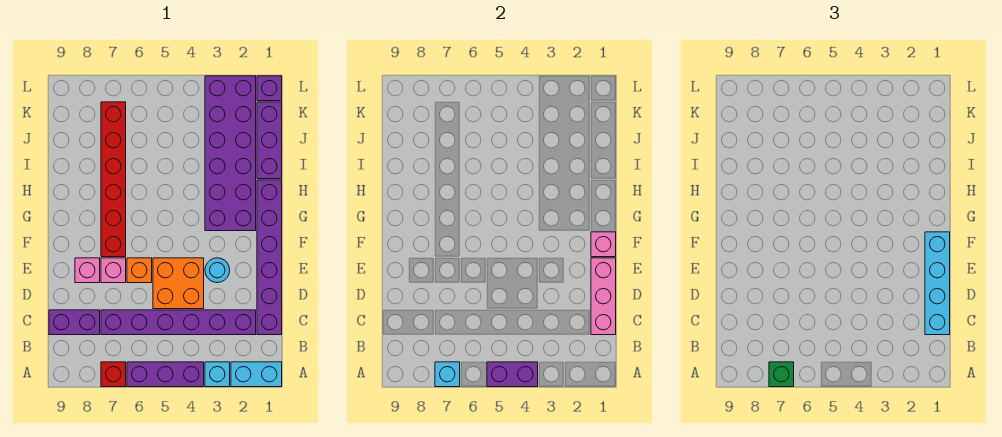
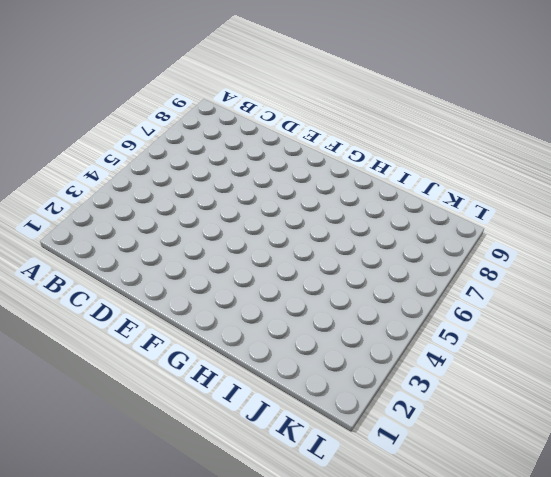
none -> cyan brick A1:A2 level 1
none -> cyan brick A3 level 1
none -> purple brick A4:A6 level 1

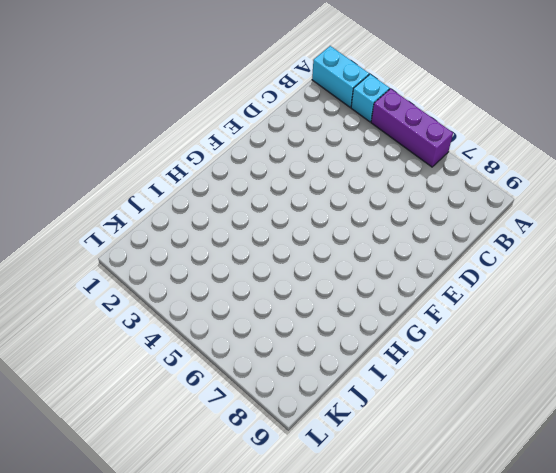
none -> red brick A7 level 1
none -> purple brick C1:H1 level 1
none -> purple brick C2:C7 level 1

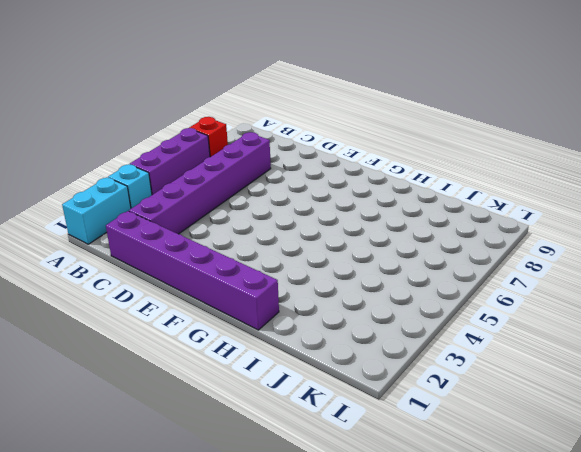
none -> purple brick C8:C9 level 1
none -> orange brick D4:E5 level 1
none -> cyan round brick E3 level 1

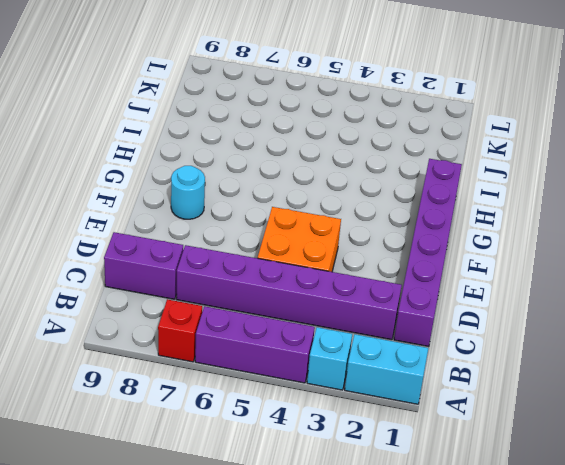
cyan round brick F8 level 1 -> cyan round brick E3 level 1
none -> orange brick E6 level 1
none -> pink brick E7 level 1
none -> pink brick E8 level 1

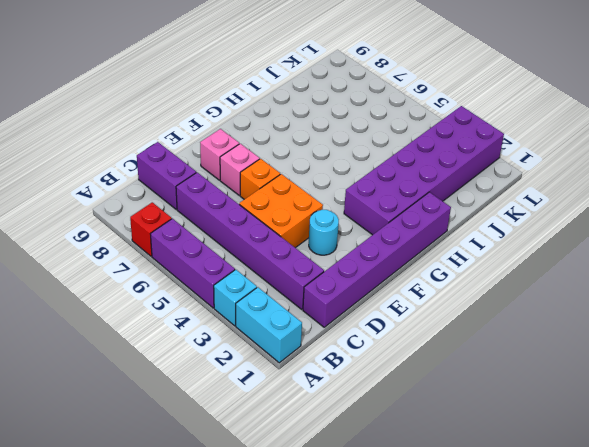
none -> red brick F7:K7 level 1
none -> purple brick I1:K1 level 1
none -> purple brick L1 level 1

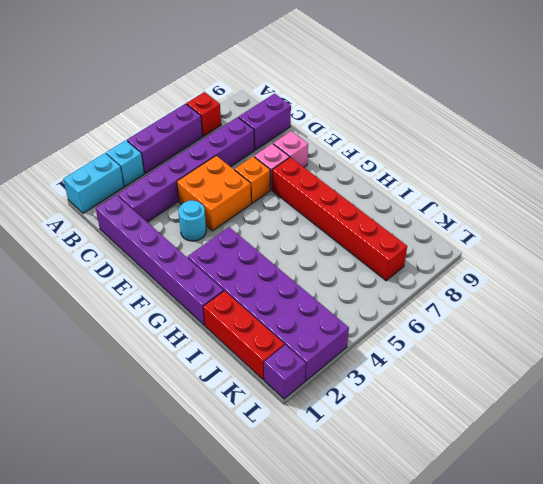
red brick I1:K1 level 1 -> purple brick I1:K1 level 1
none -> purple brick A4:A5 level 2
none -> cyan brick A7 level 2
none -> pink brick C1:E1 level 2

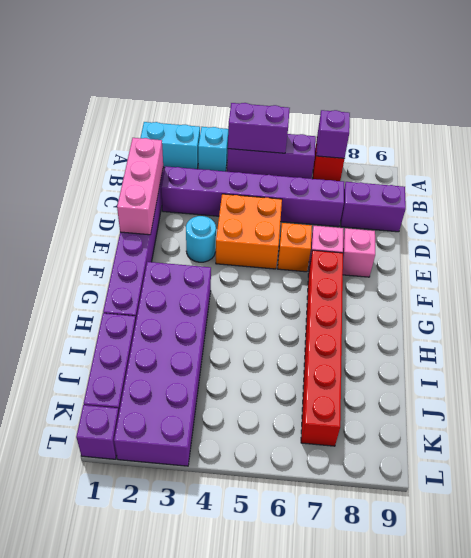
purple brick A7 level 2 -> cyan brick A7 level 2
none -> pink brick F1 level 2
none -> green brick A7 level 3
none -> cyan brick C1:F1 level 3

